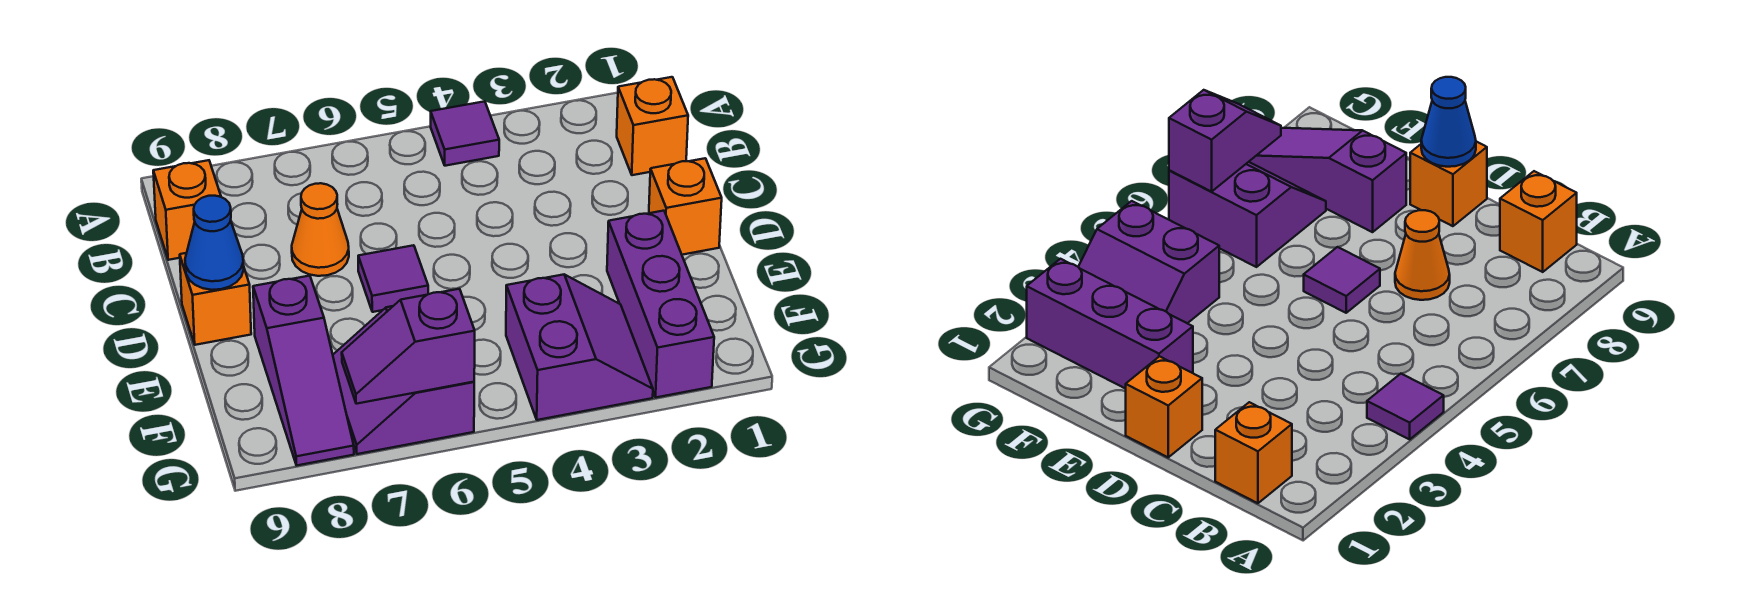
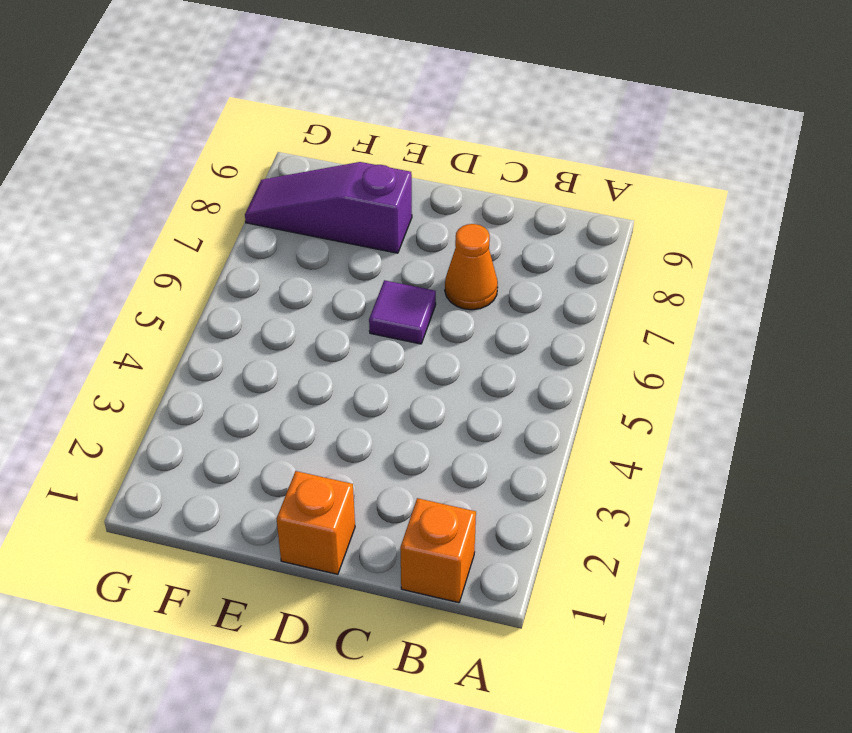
none -> purple tile A4 level 1
none -> orange brick B9 level 1
none -> orange brick D9 level 1

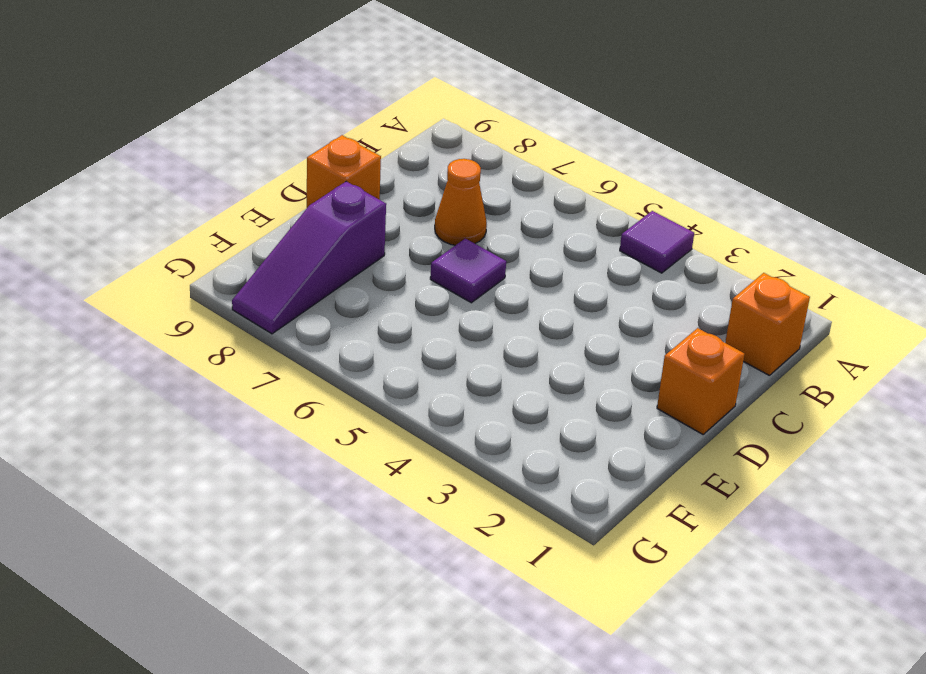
none -> orange brick B9 level 1
none -> purple brick E2:G2 level 1
none -> purple slope F3:G4 level 1 top 4

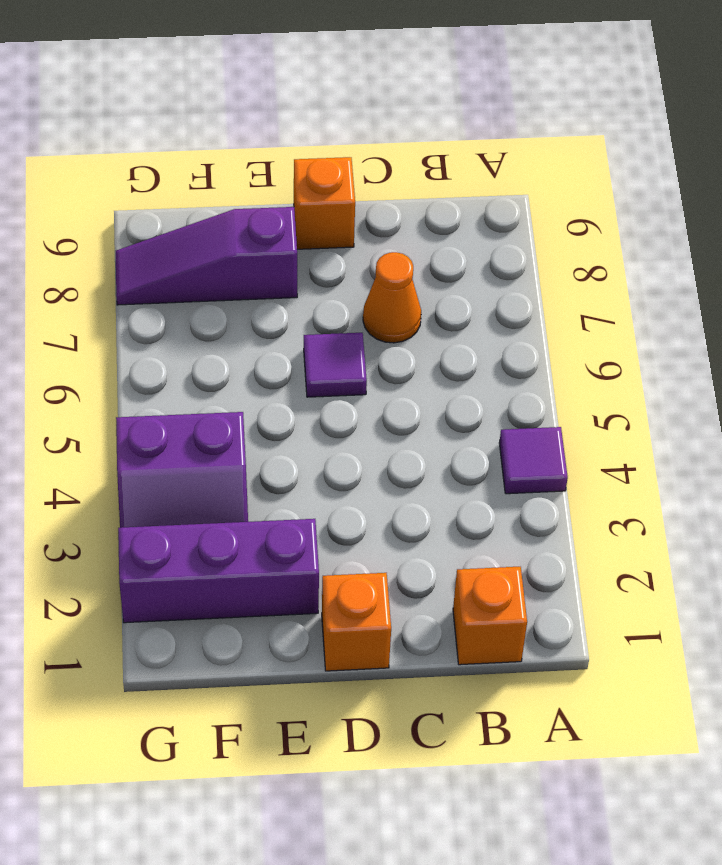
none -> orange brick B9 level 1
none -> purple slope F6:G7 level 1 top 6
none -> blue cone D9 level 2

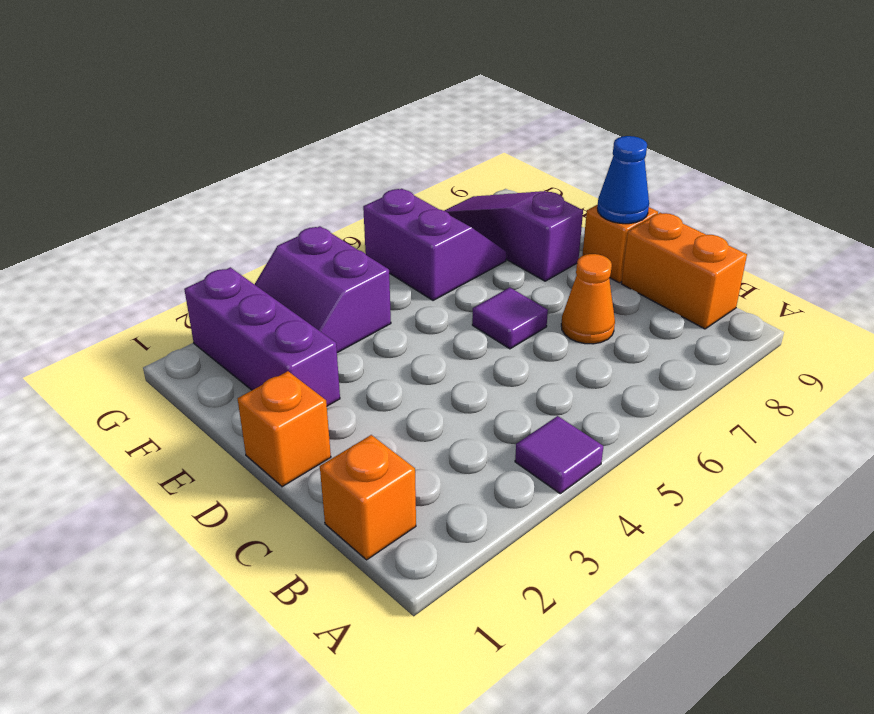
orange brick B9:C9 level 1 -> orange brick B9 level 1
none -> purple slope G6:G7 level 2 top 6

